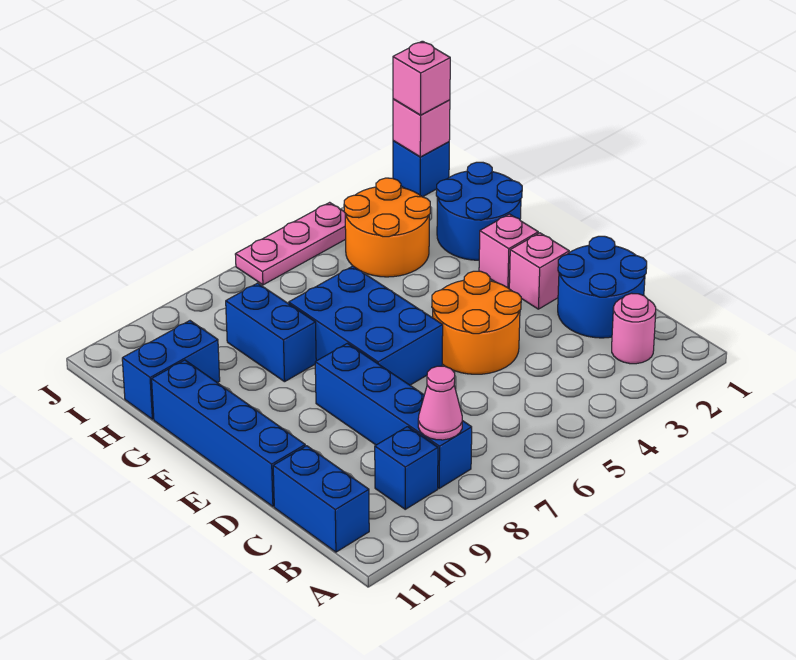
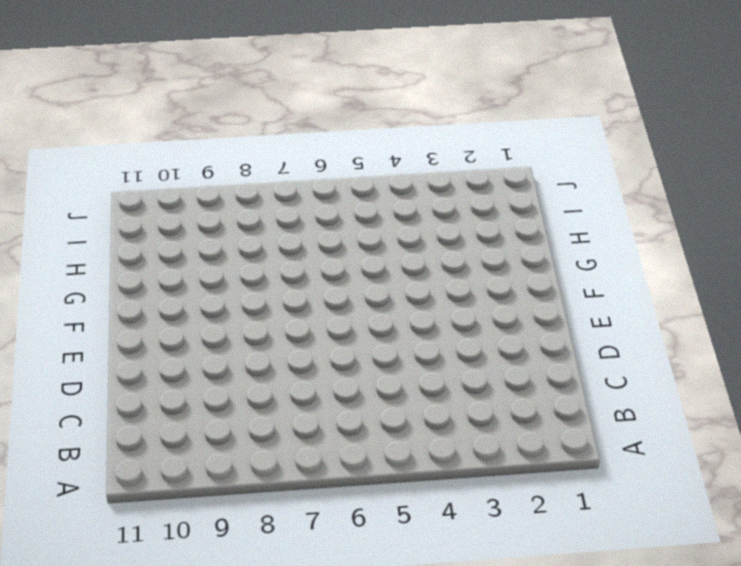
none -> pink round brick B2 level 1
none -> blue brick B8:E8 level 1
none -> blue brick B9 level 1

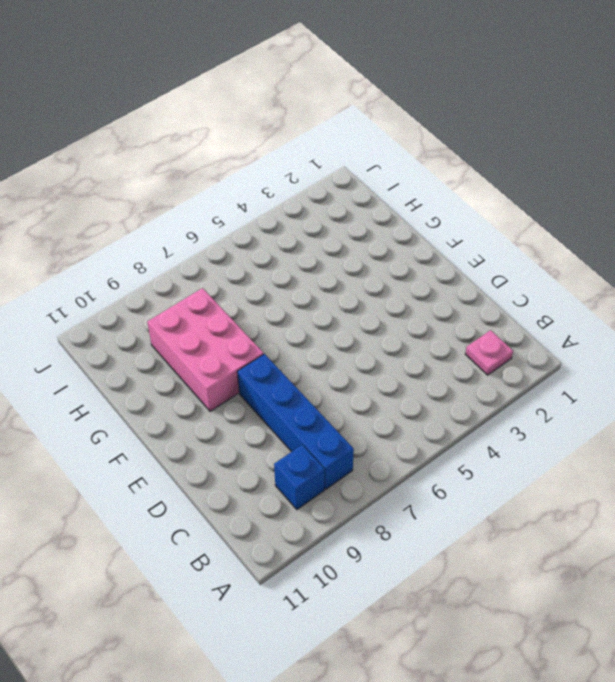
pink plate B2 level 1 -> pink round brick B2 level 1
pink brick F8:H9 level 1 -> blue brick G8:H8 level 1
none -> blue brick B11:C11 level 1
none -> blue round brick C1:D2 level 1
none -> orange round brick D4:E5 level 1

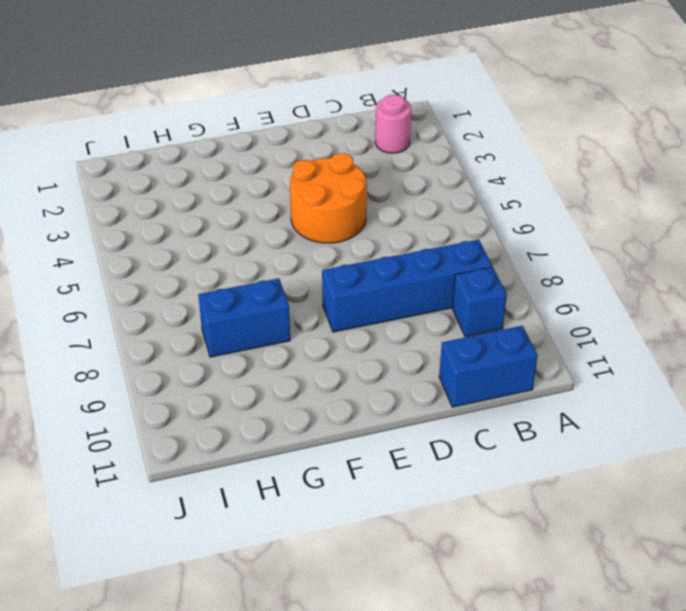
none -> blue round brick C1:D2 level 1
none -> blue brick D11:G11 level 1
none -> pink brick E2 level 1

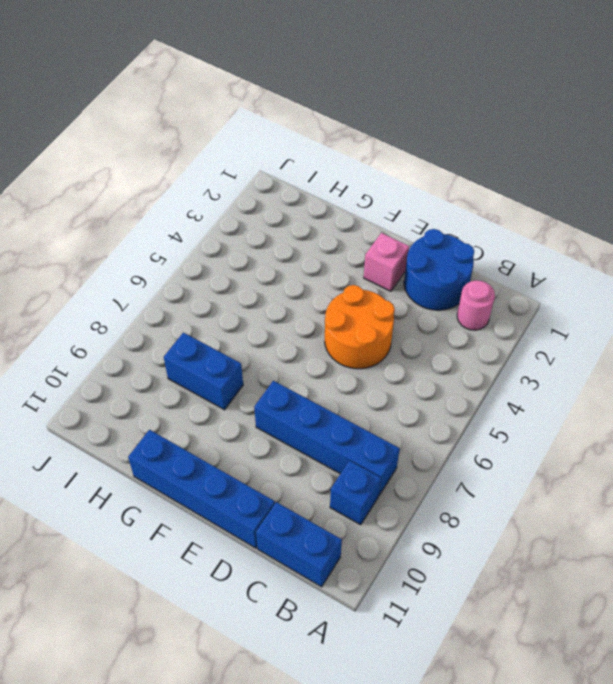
none -> blue brick E6:G7 level 1
none -> pink brick F2 level 1
none -> blue round brick G1:H2 level 1

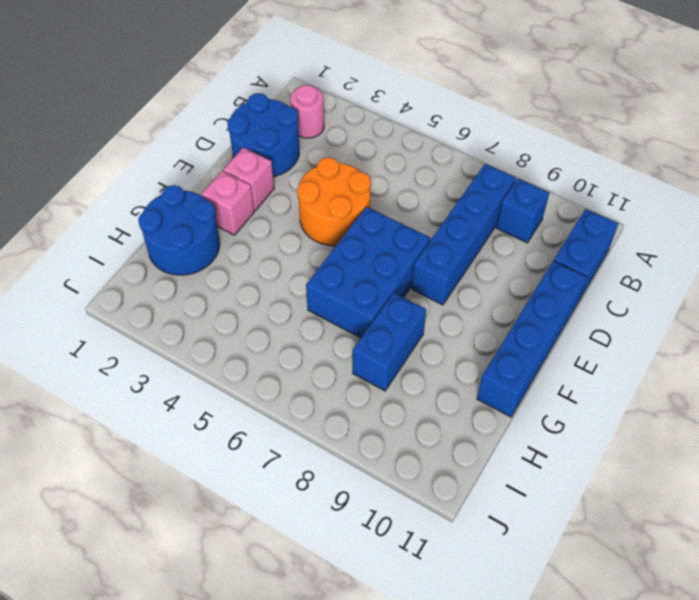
none -> orange round brick H3:I4 level 1
none -> blue brick H10:H11 level 1
none -> blue brick J1 level 1

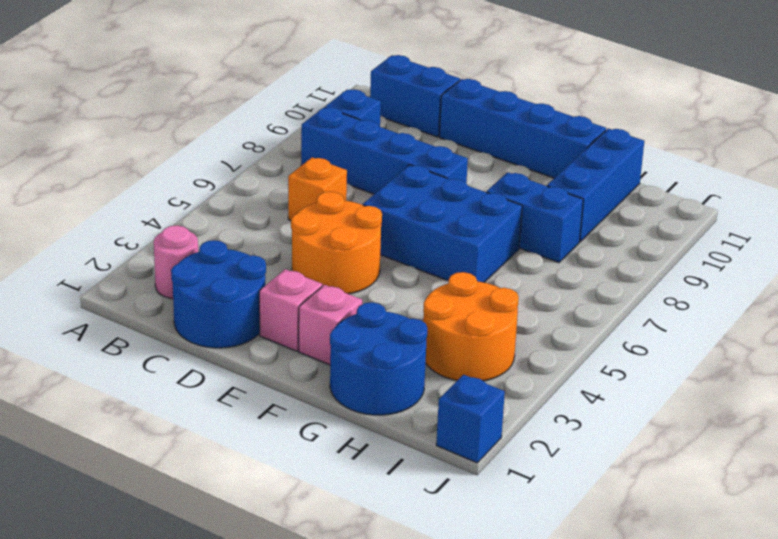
orange brick C6 level 1 -> none
blue brick H9:H11 level 1 -> blue brick H10:H11 level 1
none -> pink plate J4:J6 level 1
none -> pink cone B8 level 2
none -> pink brick J1 level 2

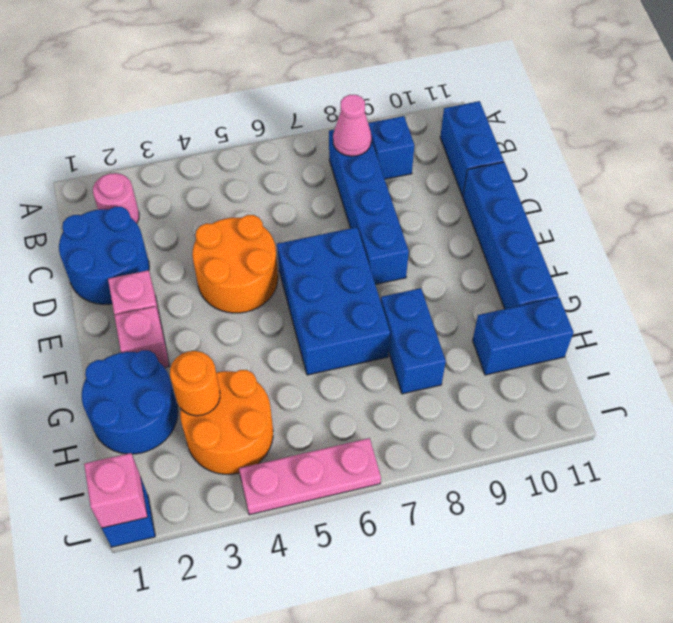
orange round brick H3 level 2 -> none
none -> pink brick J1 level 3

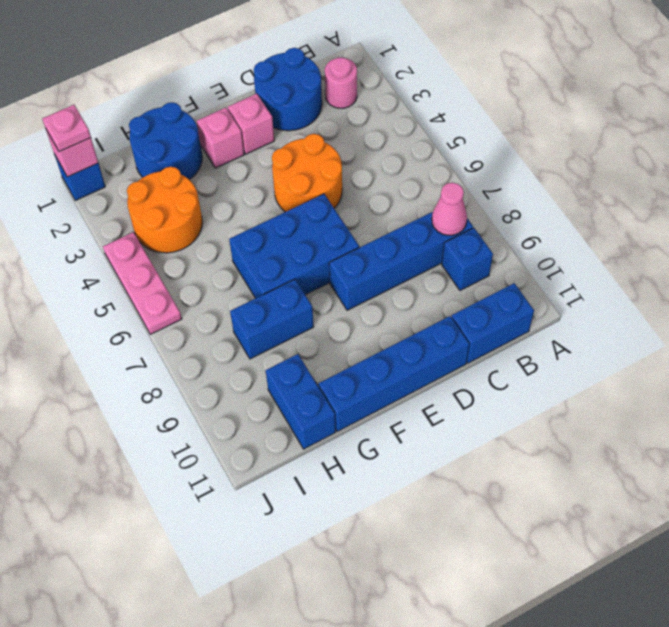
pink plate J1 level 3 -> pink brick J1 level 3

